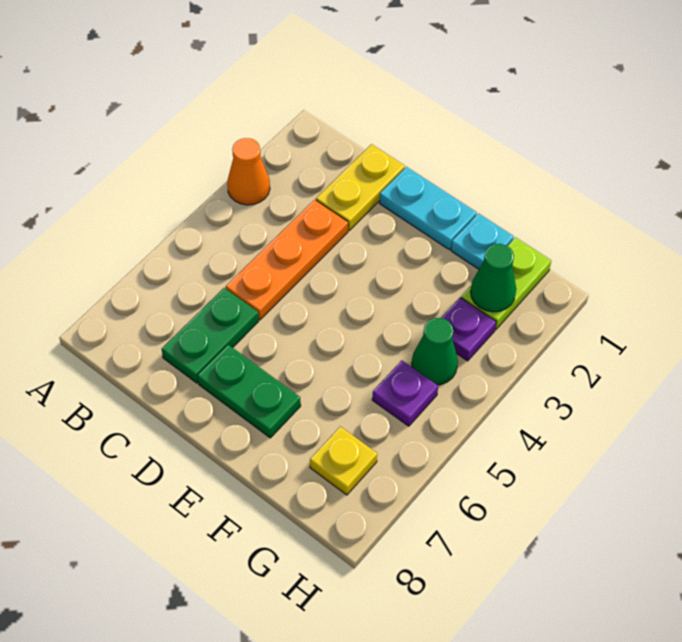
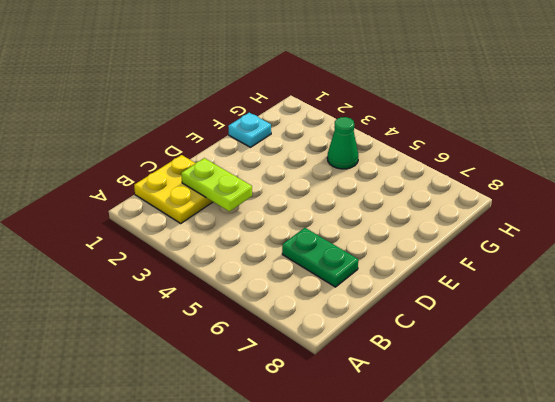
yellow plate B1:C2 level 1 -> yellow plate C1:C2 level 1
lime plate C2:C3 level 2 -> lime plate G1:G2 level 1
none -> orange cone A3 level 1
none -> orange plate C3:C5 level 1
none -> cyan plate D1:E1 level 1

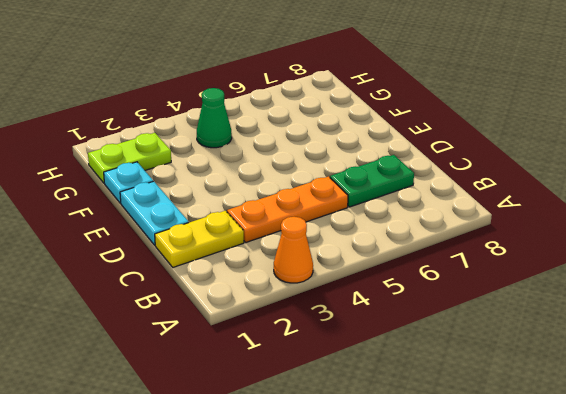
none -> green plate D7:E7 level 1
none -> purple plate G3 level 1
none -> purple plate G5 level 1

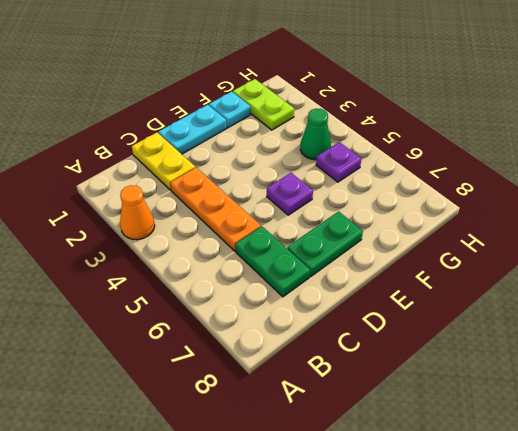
purple plate E5 level 1 -> purple plate G3 level 1
none -> yellow plate G7 level 1
none -> green cone G2 level 2

